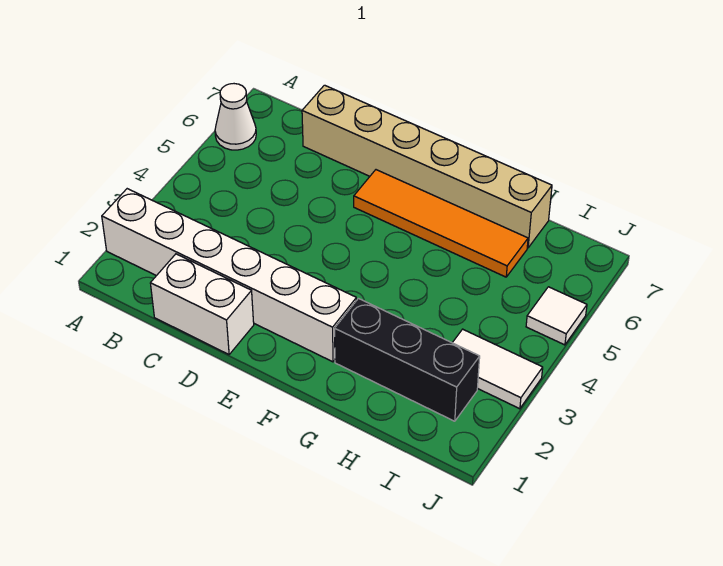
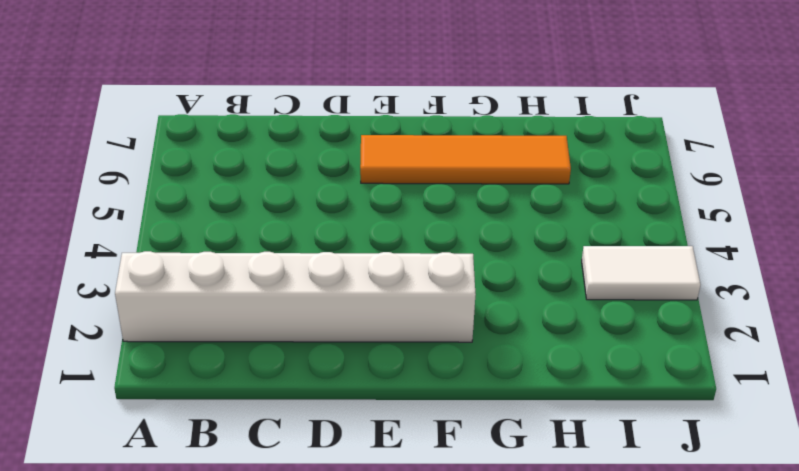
none -> white cone A6 level 1
none -> white brick C1:D1 level 1

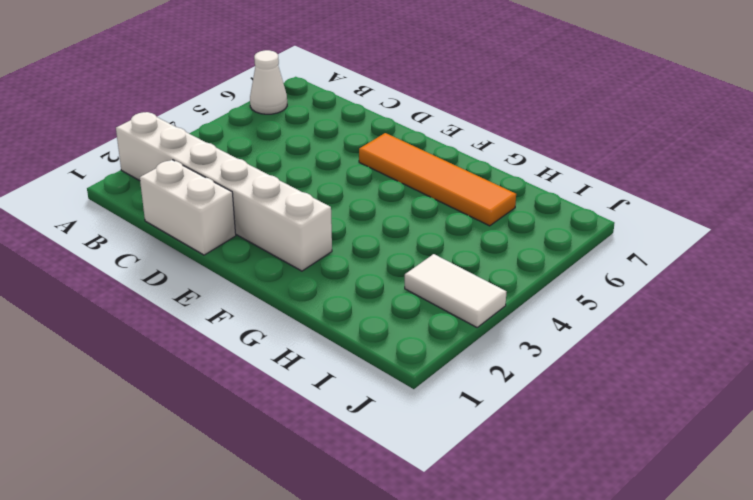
none -> tan brick C7:H7 level 1
none -> black brick G2:I2 level 1

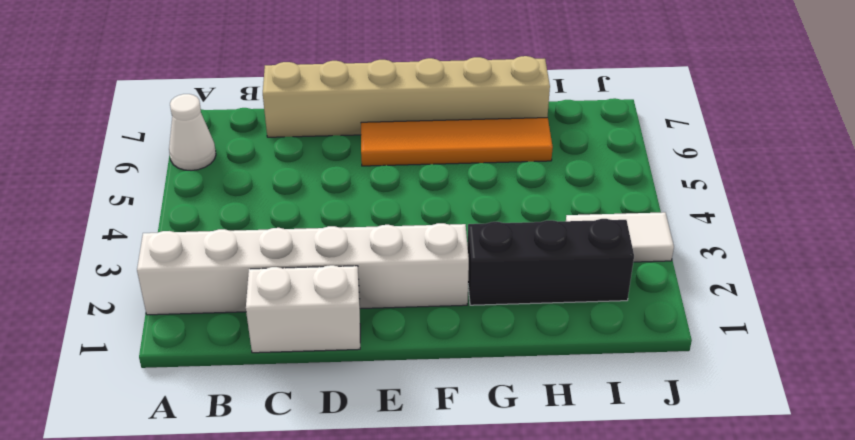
none -> white tile J5 level 1

